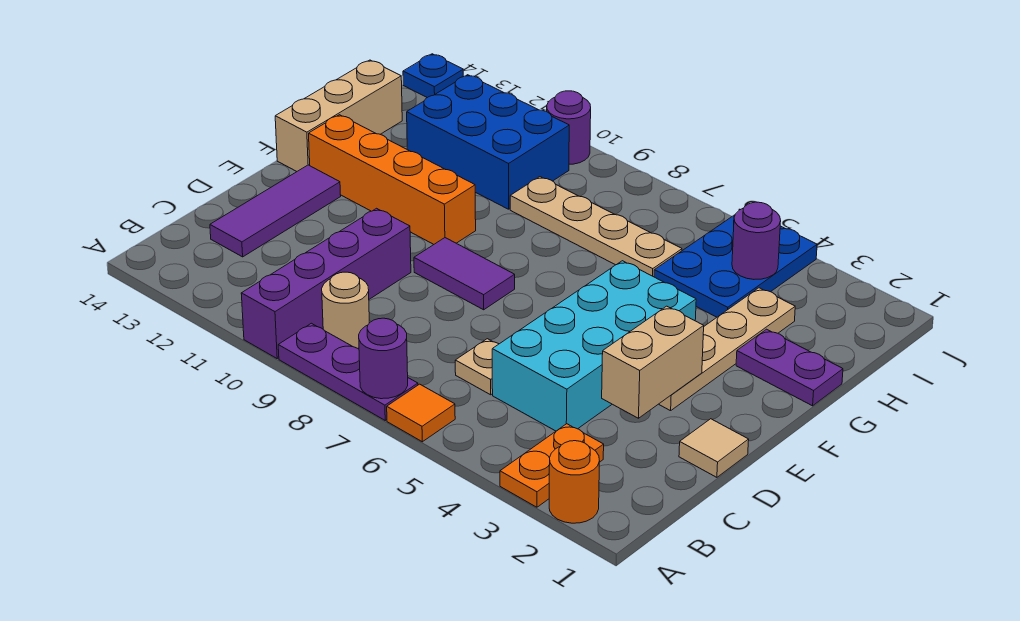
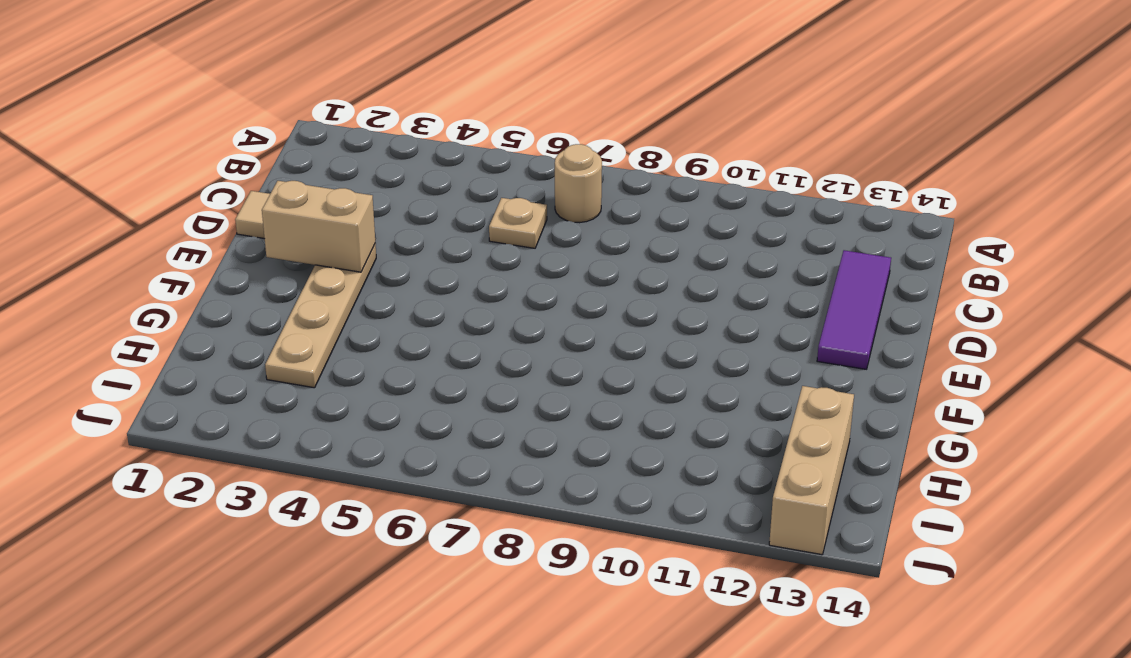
tan round brick B7 level 1 -> tan round brick B9 level 1
tan brick E2:E3 level 2 -> tan brick D3:E3 level 2
tan brick H13:J13 level 1 -> tan brick F14:H14 level 1
none -> orange round brick A2 level 1
none -> orange plate A3:B3 level 1
none -> orange tile A6 level 1

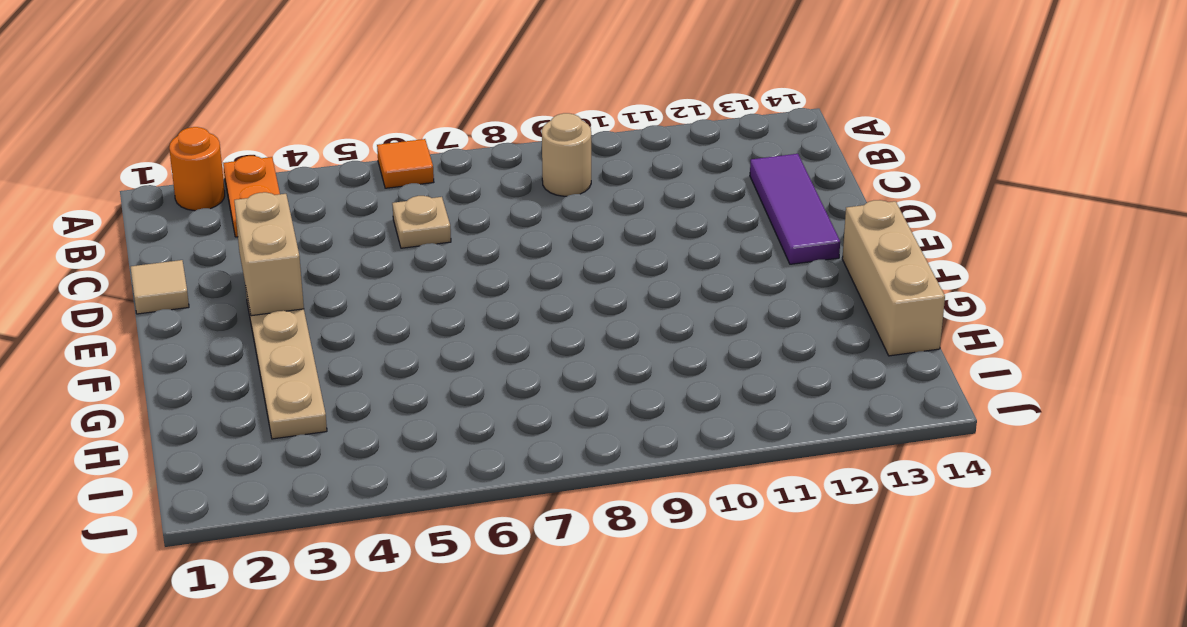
none -> purple plate A7:A9 level 1
none -> purple brick A10:D10 level 1
none -> cyan brick C4:F5 level 1

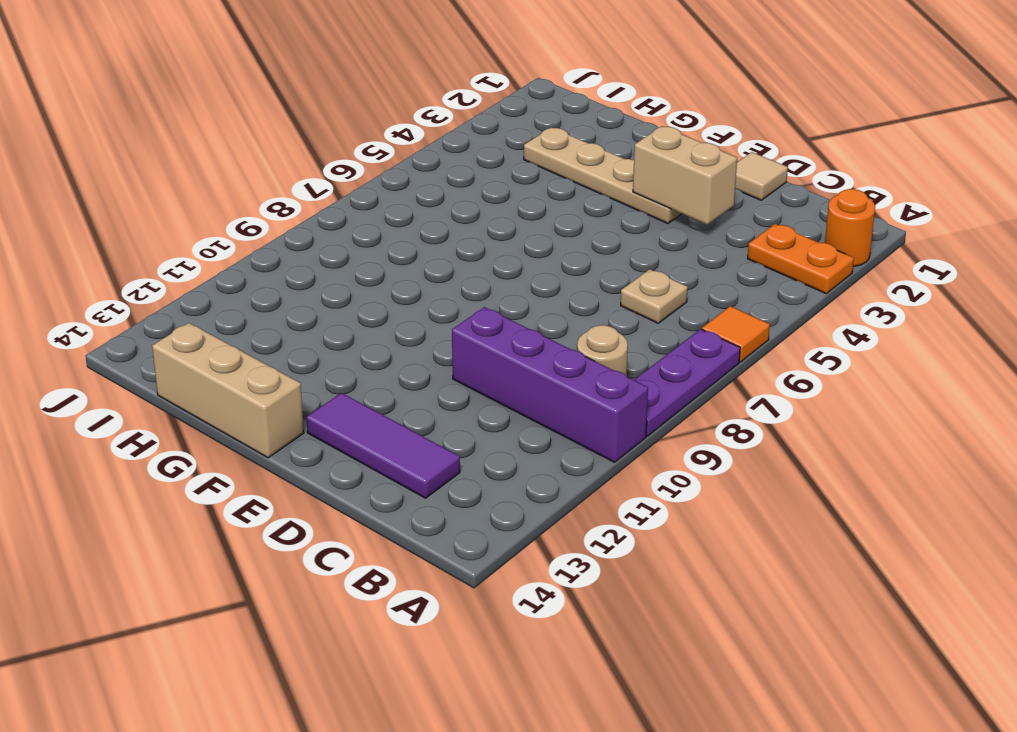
none -> cyan brick C4:F5 level 1
none -> purple tile E8:E9 level 1
none -> orange brick F10:F13 level 1

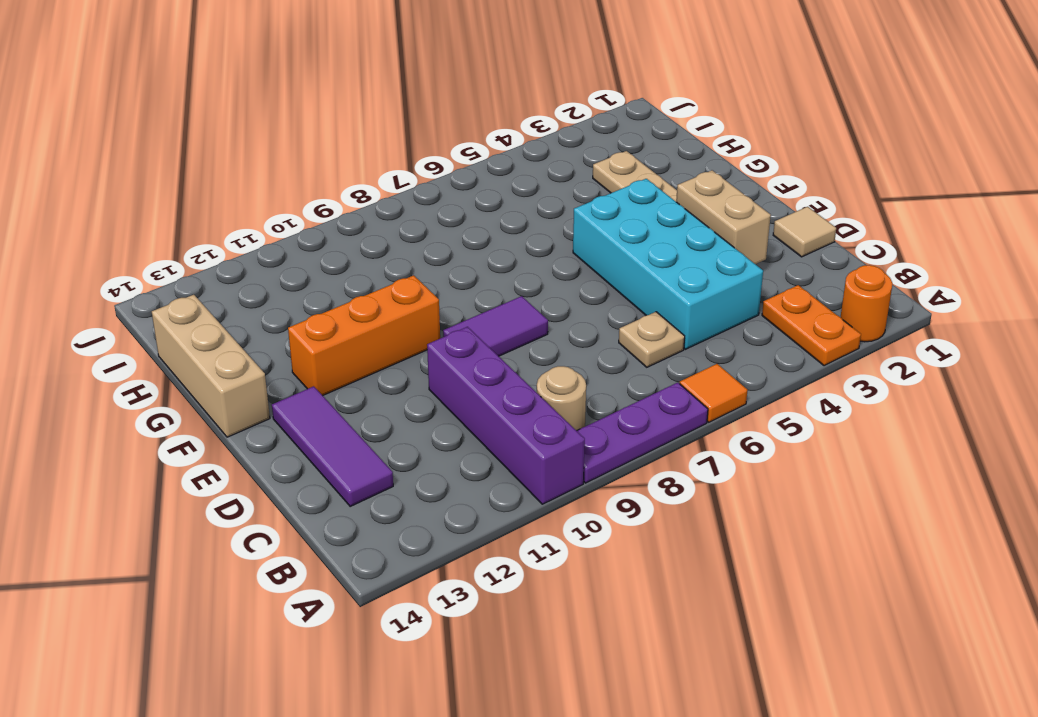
orange brick F10:F12 level 1 -> orange brick F10:F13 level 1
none -> purple plate G1:G2 level 1
none -> blue plate H4:J5 level 1
none -> tan plate H6:H9 level 1

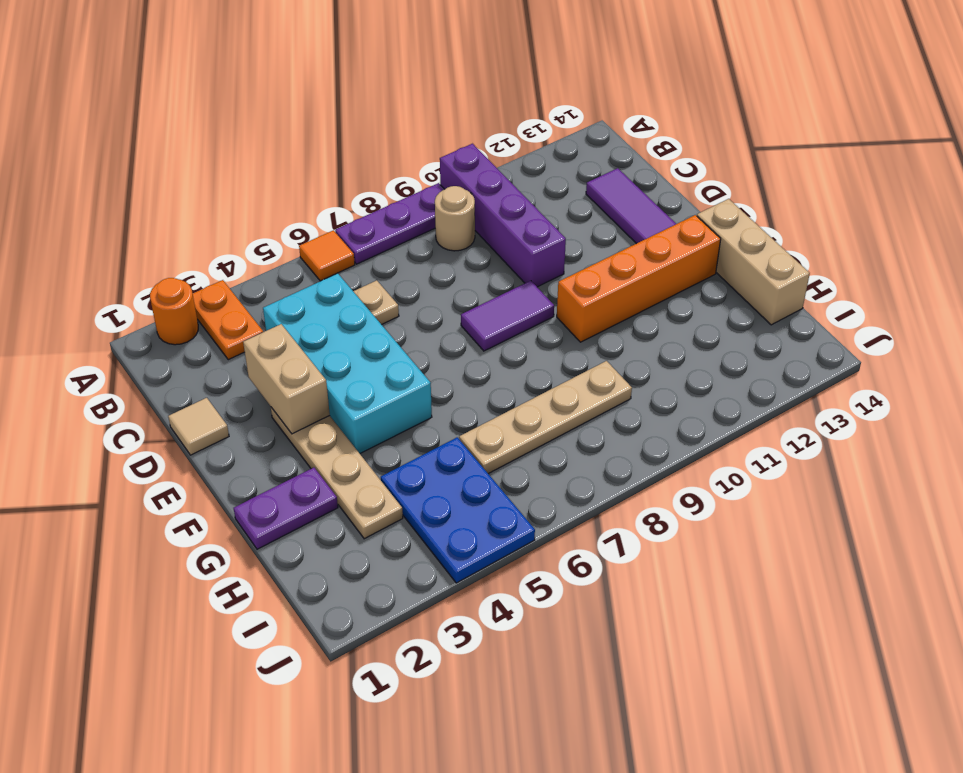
none -> blue brick H10:I12 level 1
none -> purple round brick J10 level 1
none -> blue plate J14 level 1

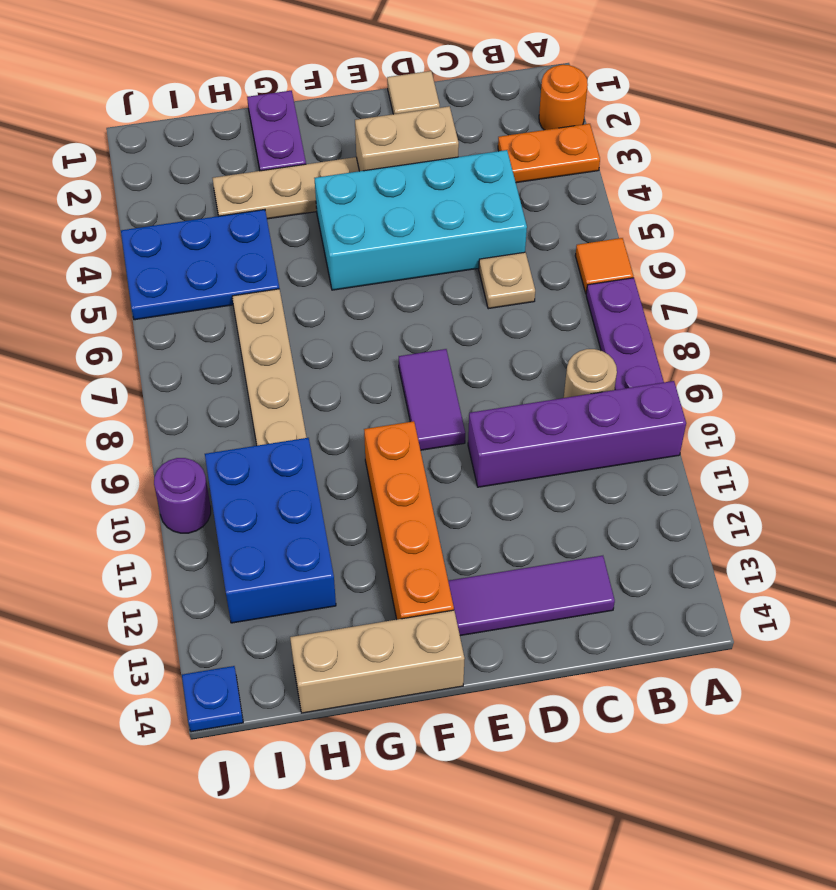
none -> purple round brick A7 level 2
none -> purple round brick I4 level 2

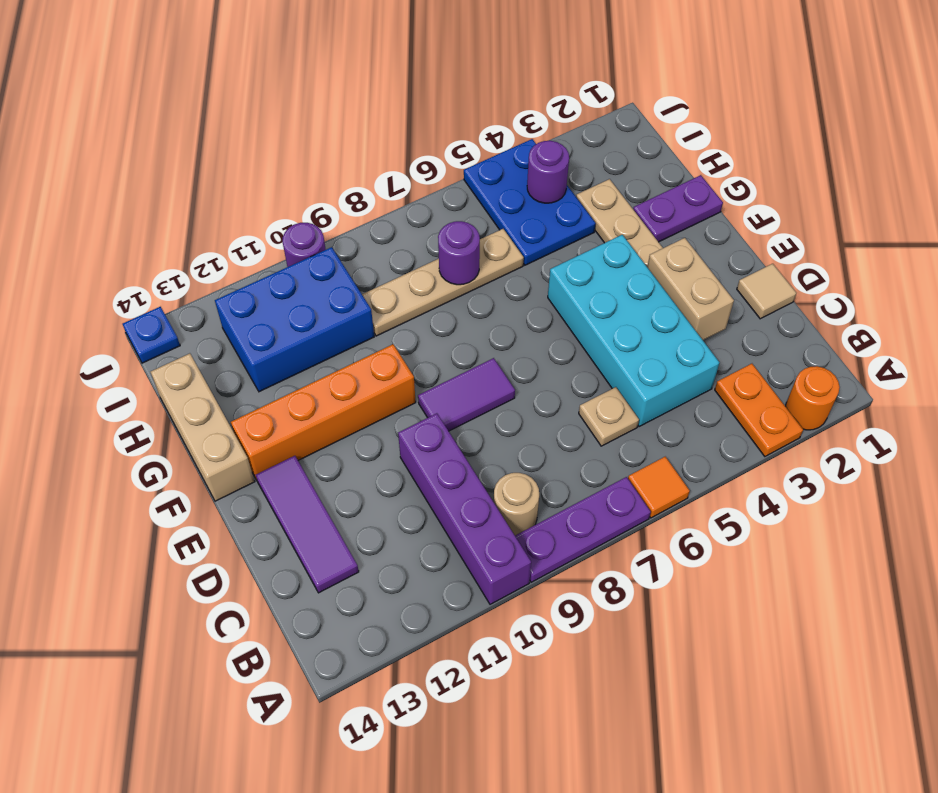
purple round brick H7 level 2 -> purple round brick A7 level 2

